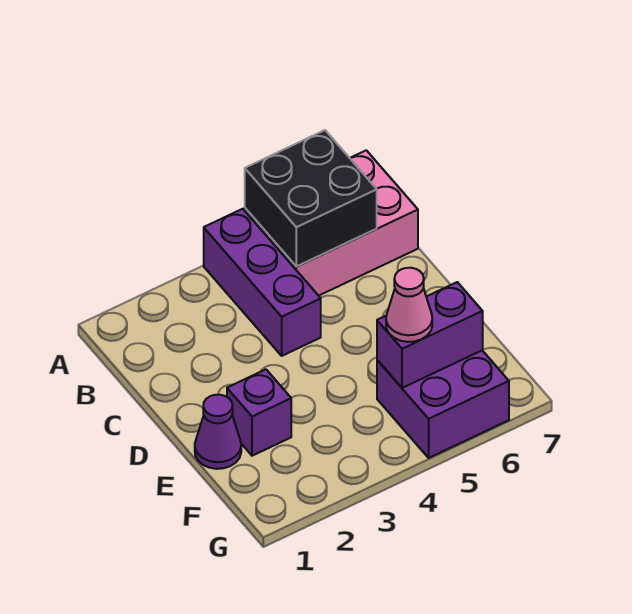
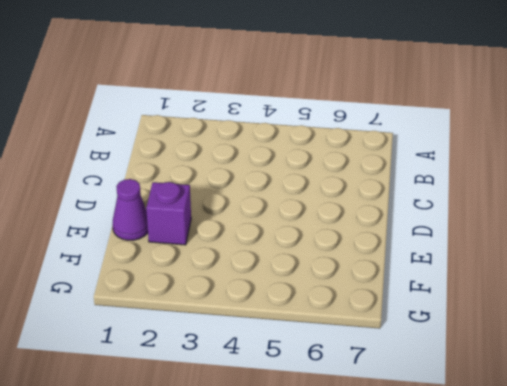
none -> purple brick A4:C4 level 1
none -> pink brick A5:B7 level 1

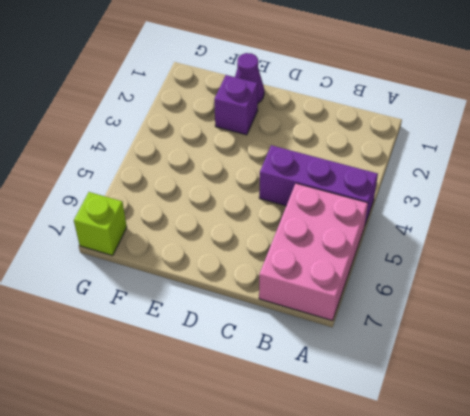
lime brick G7 level 1 -> none
none -> purple brick F5:G6 level 1
none -> black brick A5:B6 level 2

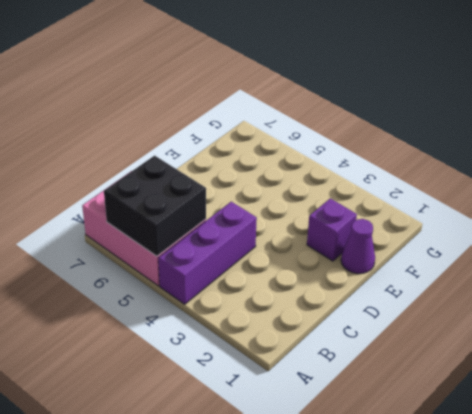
none -> purple brick F5:G6 level 1
none -> purple brick F5:F6 level 2

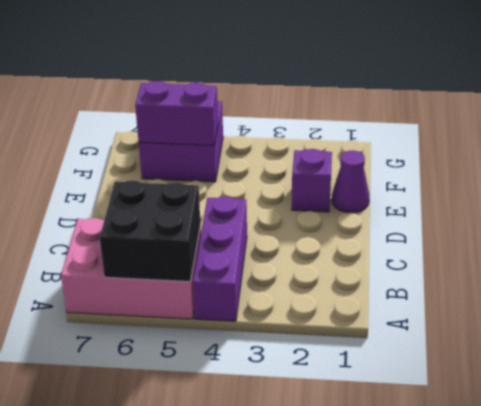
none -> pink cone F5 level 3

